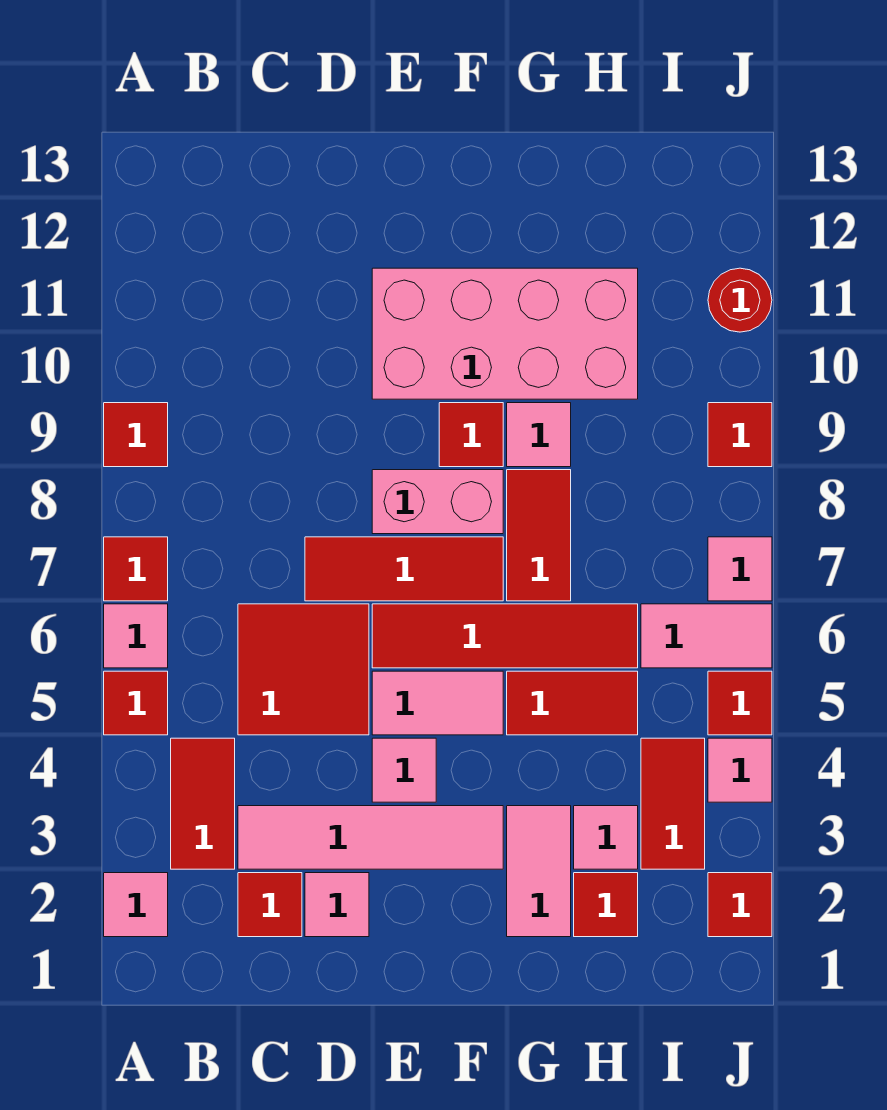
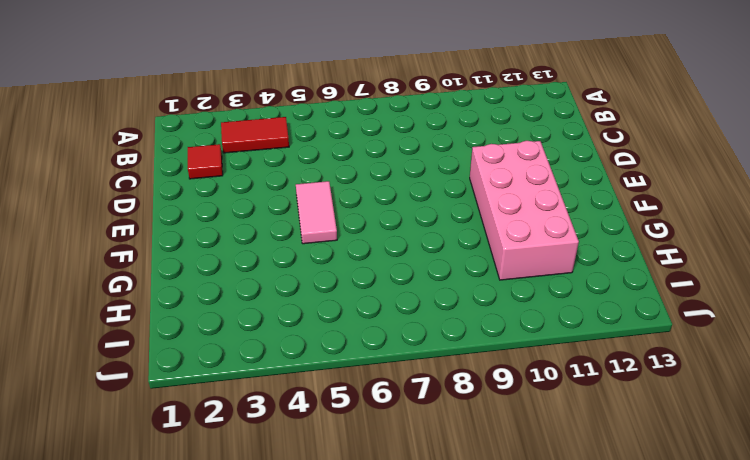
none -> pink tile A2 level 1
none -> red tile A5 level 1
none -> pink tile A6 level 1
none -> red tile A7 level 1

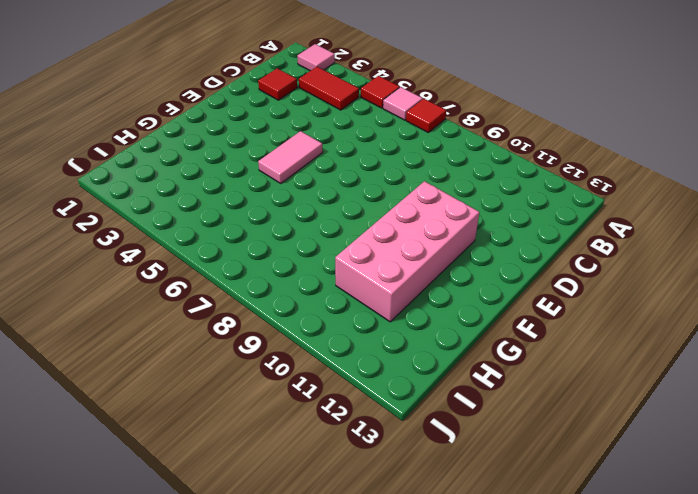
none -> red tile A9 level 1
none -> pink tile C3:F3 level 1
none -> red tile C5:D6 level 1
none -> pink tile D2 level 1

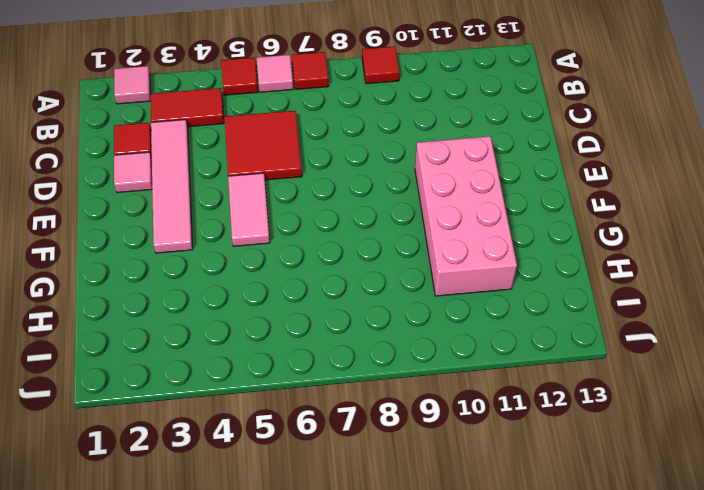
none -> red tile D7:F7 level 1
none -> pink tile E4 level 1
none -> red tile E6:H6 level 1
none -> pink brick E8:F8 level 1

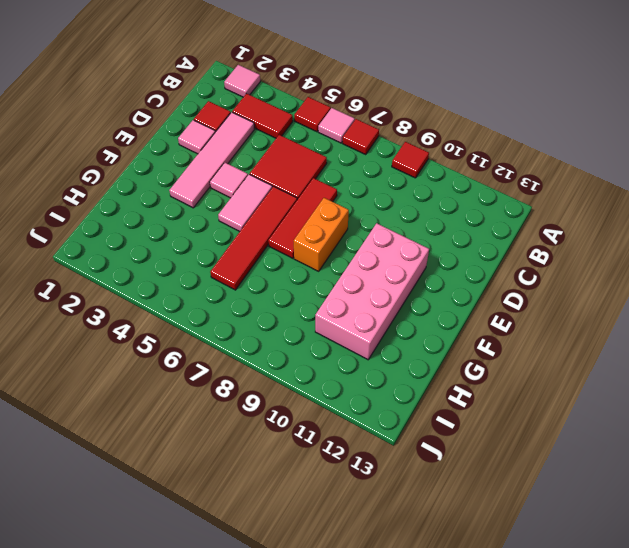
orange brick E8:F8 level 1 -> pink brick E8:F8 level 1
none -> red tile F9 level 1
none -> pink tile G2:G3 level 1
none -> red tile G5:H5 level 1
none -> red tile G7:G8 level 1

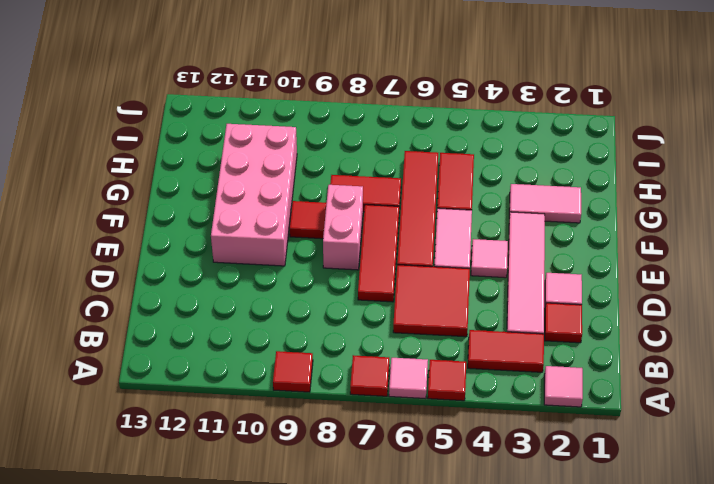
none -> pink tile G9 level 1
none -> red tile H2 level 1
none -> pink tile H3 level 1
none -> red tile I3:I4 level 1

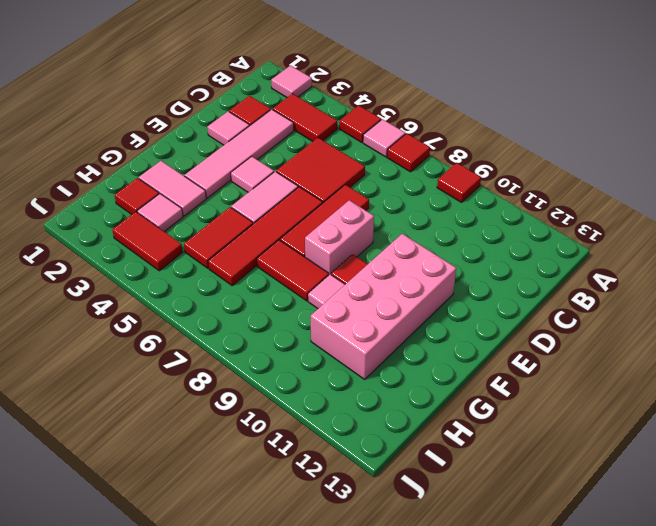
none -> pink tile I6:J6 level 1
none -> red tile J2 level 1
none -> pink tile J4 level 1
none -> red tile J5 level 1

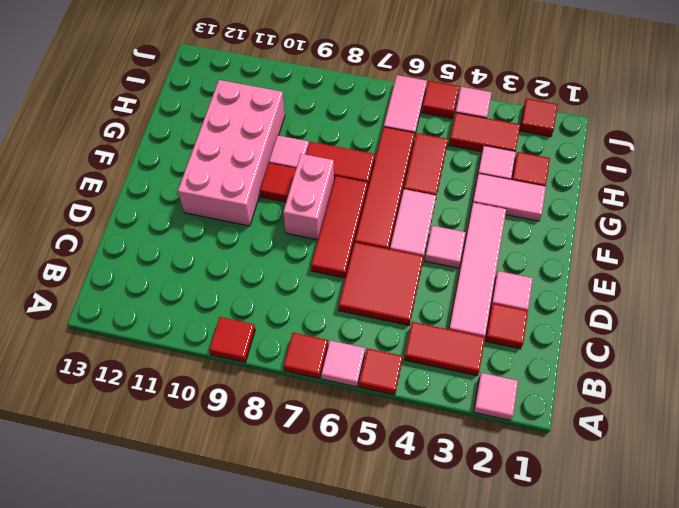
none -> pink tile J7 level 1
none -> red tile J9 level 1
none -> red round brick J11 level 1

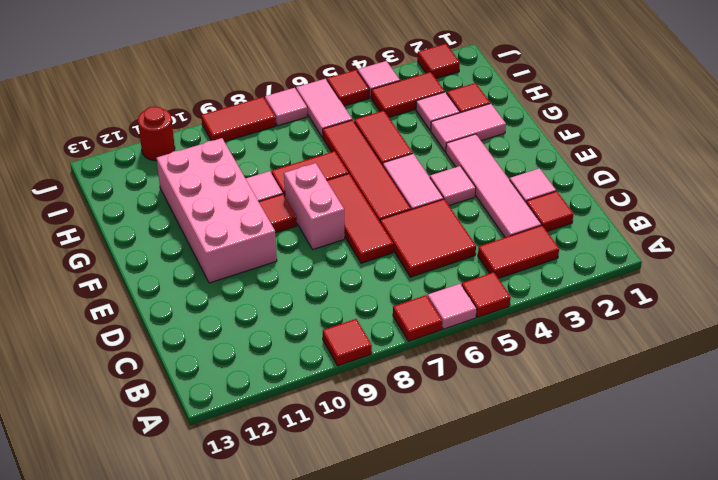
red tile J8:J9 level 1 -> red tile J9 level 1
none -> pink tile A2 level 1

